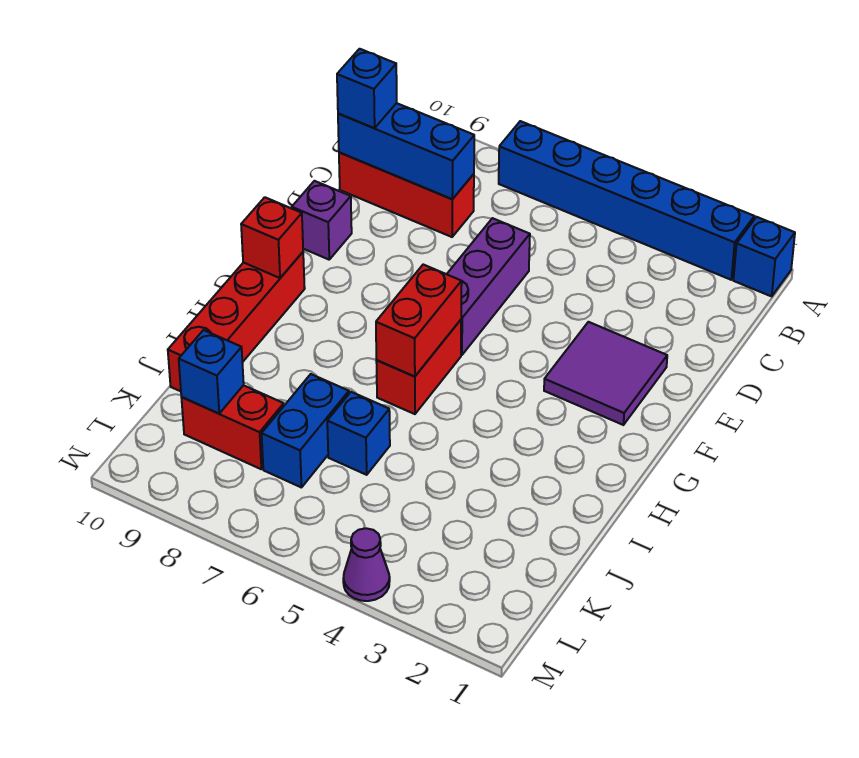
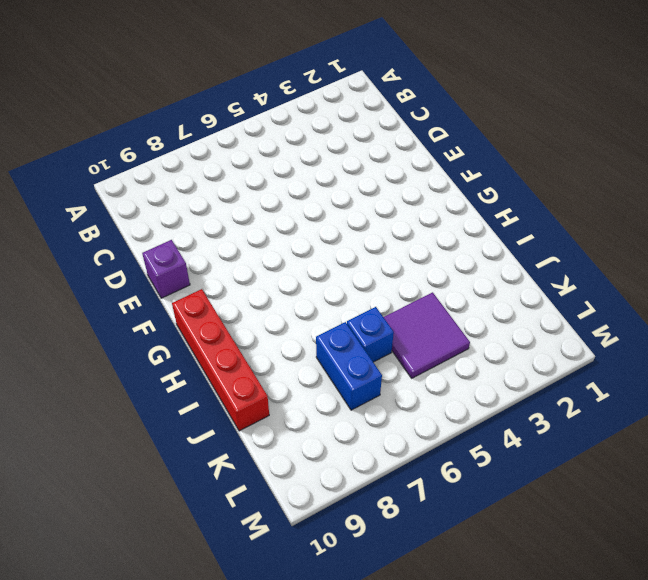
purple tile J4:K5 level 1 -> purple tile E2:F3 level 1
none -> blue brick A1 level 1
none -> blue brick A2:A7 level 1
none -> red brick C8:C10 level 1

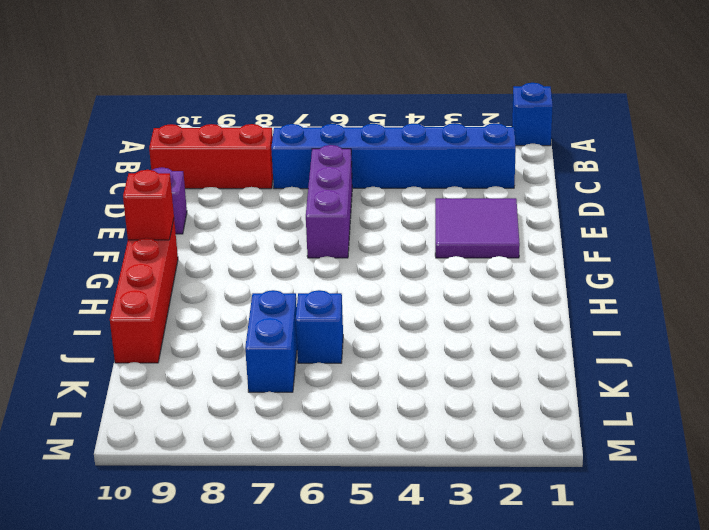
blue brick C2:C7 level 1 -> blue brick A2:A7 level 1
none -> red brick G6:H6 level 1
none -> red brick K8:K9 level 1
none -> purple cone M4 level 1

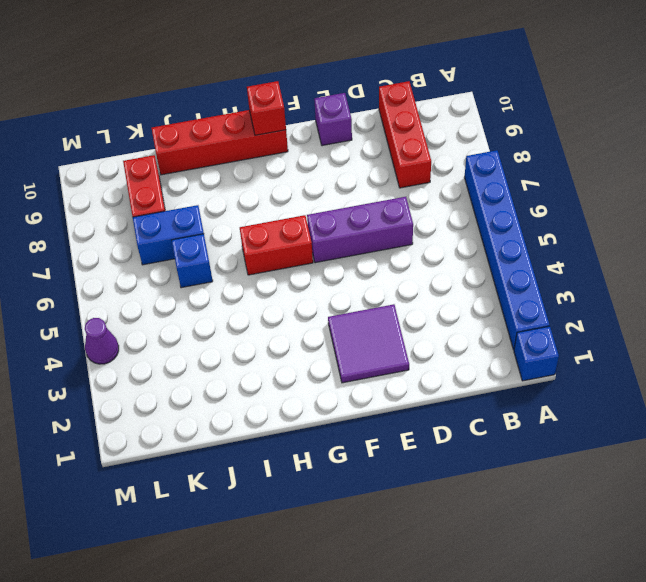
none -> blue brick C8:C10 level 2
none -> red brick G6:H6 level 2
none -> blue brick K9 level 2

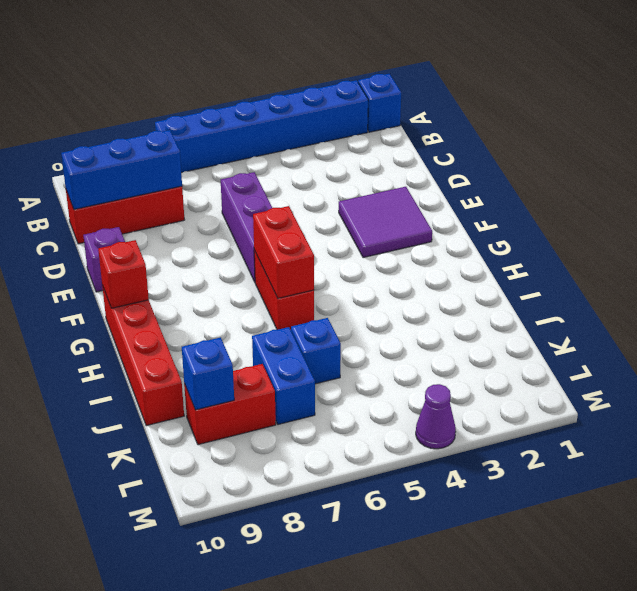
none -> blue brick C10 level 3

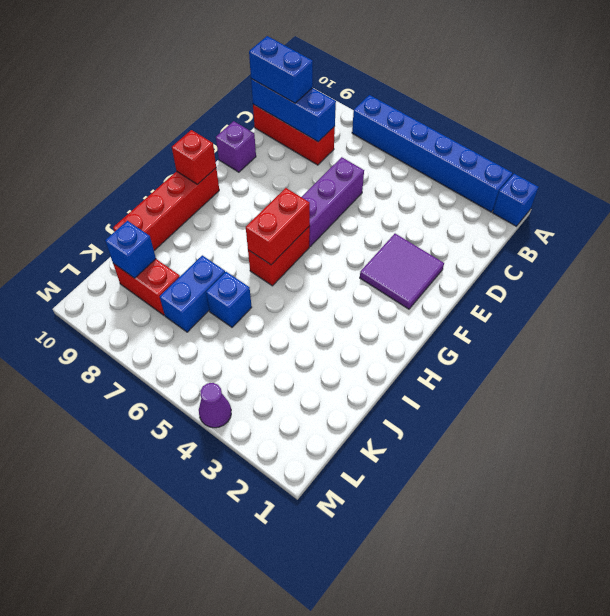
blue brick C9:C10 level 3 -> blue brick C10 level 3

